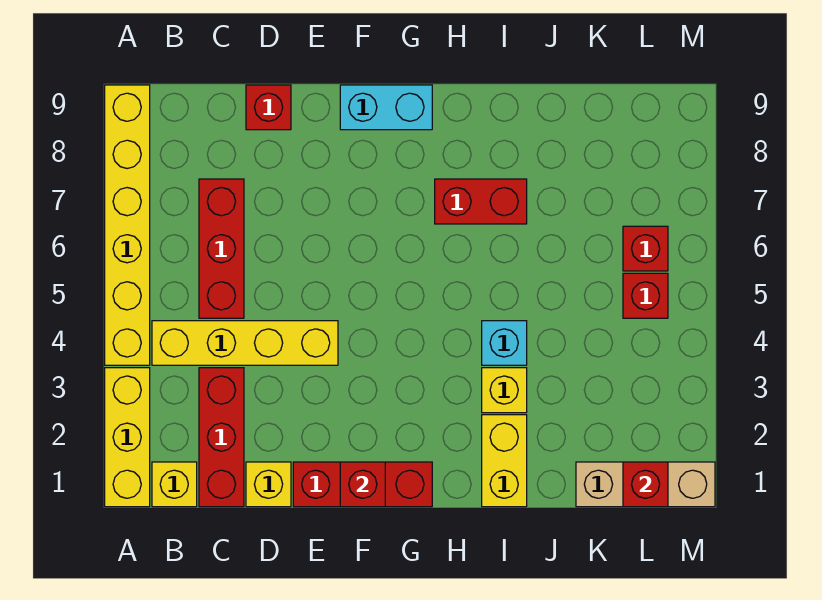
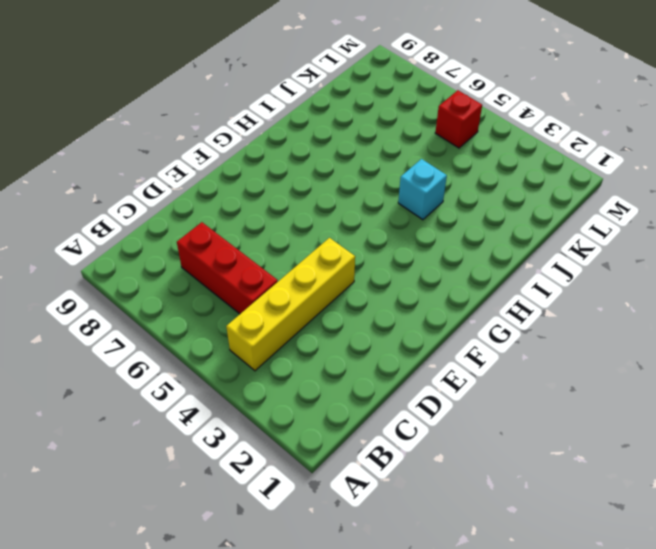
none -> yellow brick A1:A3 level 1
none -> yellow brick A4:A9 level 1
none -> yellow brick B1 level 1

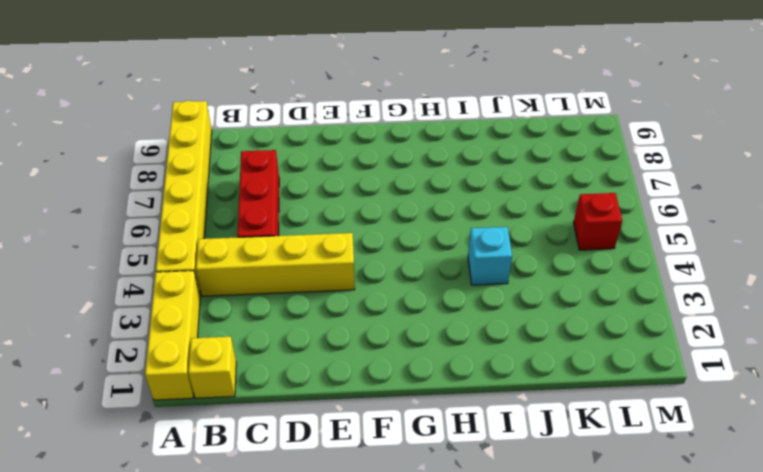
none -> red brick C1:C3 level 1
none -> yellow brick D1 level 1
none -> red brick D9 level 1

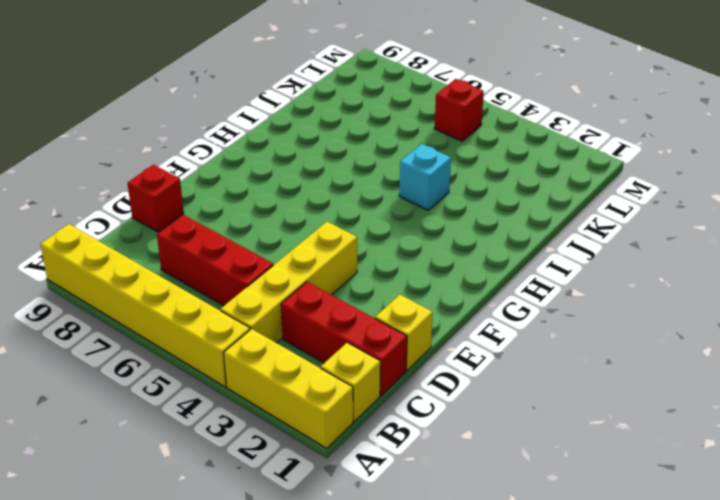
none -> red brick E1:G1 level 1
none -> cyan brick F9:G9 level 1
none -> red brick H7:I7 level 1

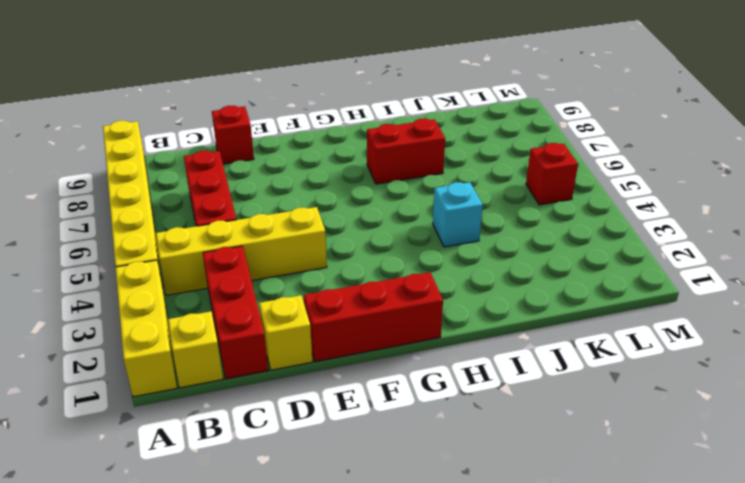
none -> cyan brick F9:G9 level 1
none -> yellow brick I1:I2 level 1
none -> yellow brick I3 level 1

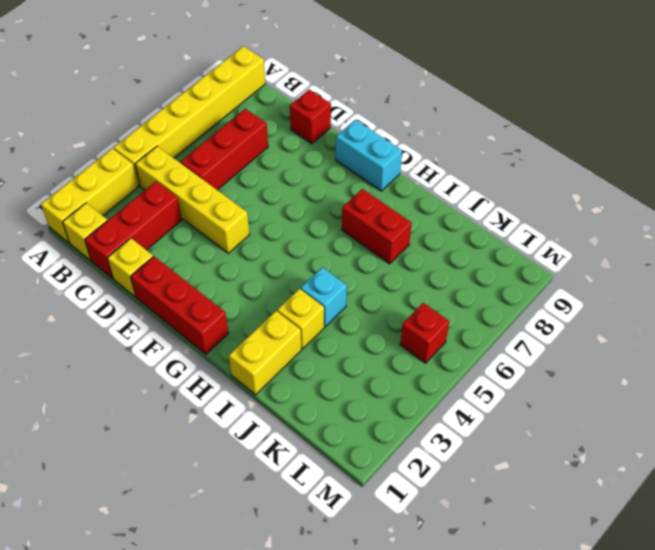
none -> tan brick K1:M1 level 1
none -> red brick L6 level 1
none -> red brick F1 level 2

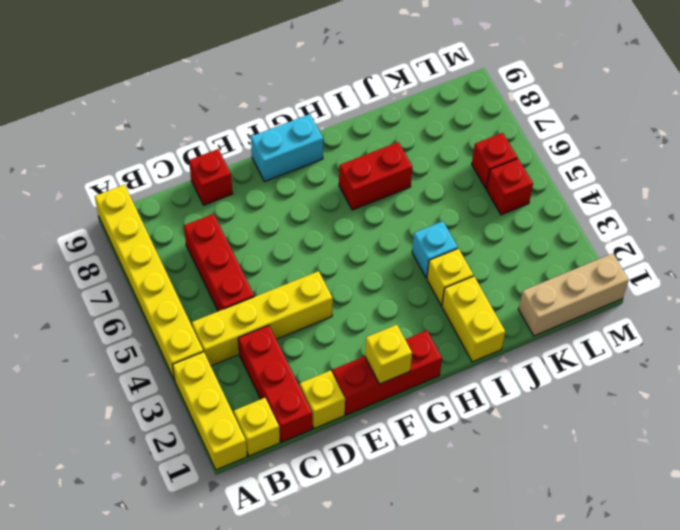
yellow brick F1 level 2 -> red brick F1 level 2
none -> red brick L1 level 2

